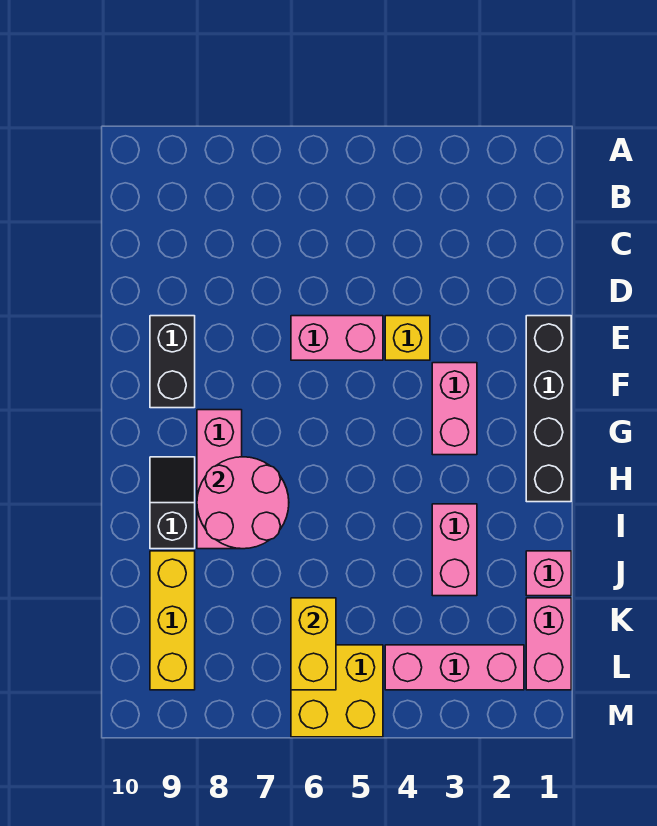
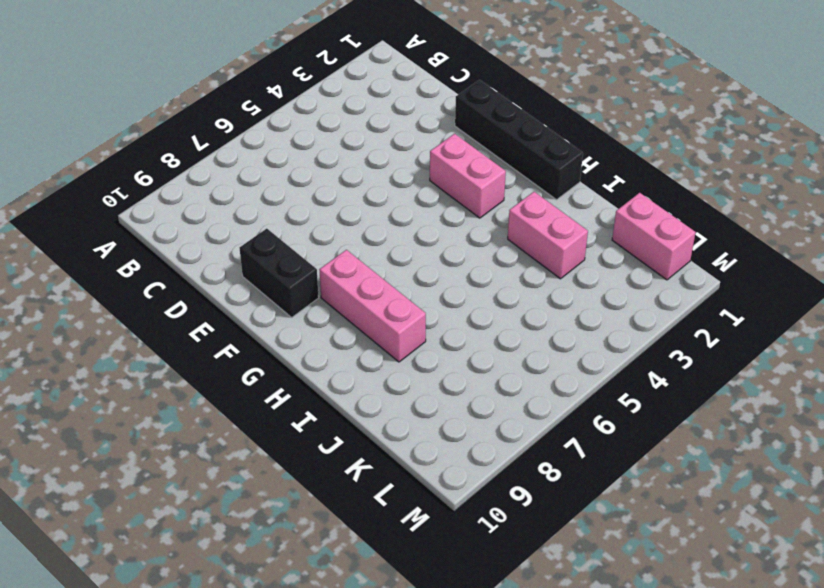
none -> yellow brick E4 level 1
none -> pink brick E5:E6 level 1
none -> black slope H9:I9 level 1 top I

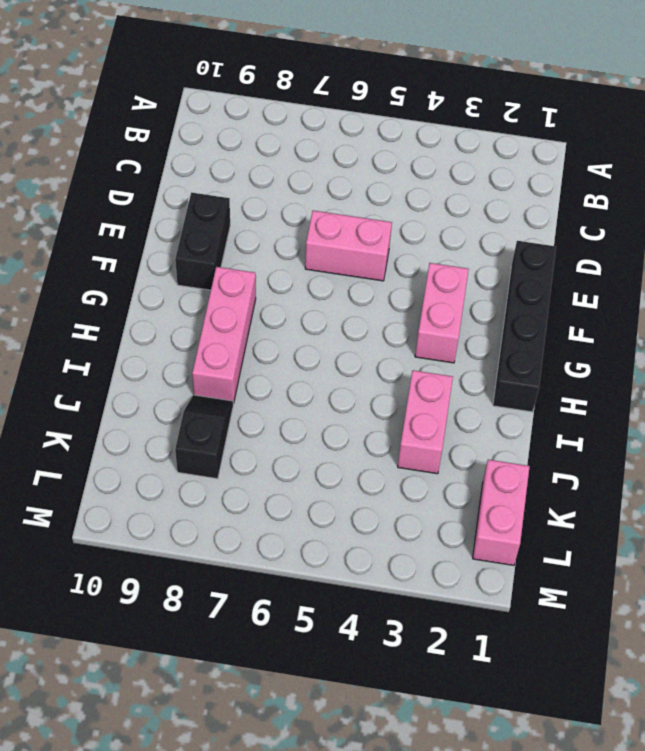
black slope J8:K8 level 1 top K -> black slope H9:I9 level 1 top I
none -> yellow brick E4 level 1
none -> pink brick J1 level 1
none -> yellow brick J9:L9 level 1

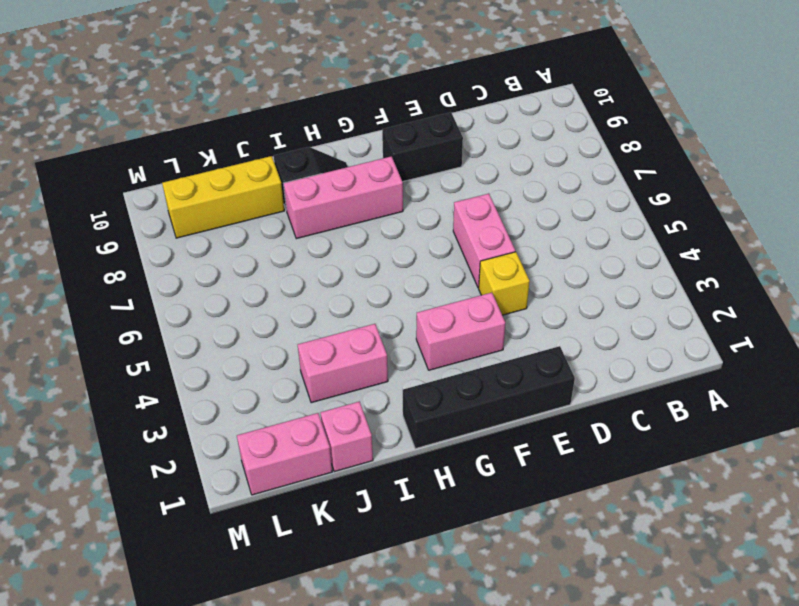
none -> pink brick L2:L4 level 1
none -> yellow brick L5:M6 level 1
none -> pink round brick H7:I8 level 2

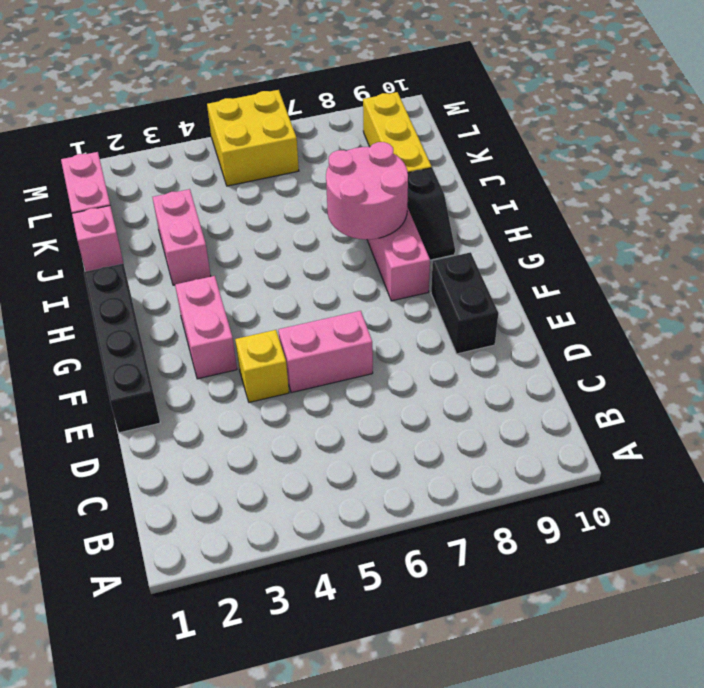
none -> pink brick L2:L4 level 1
none -> yellow brick K6:L6 level 2

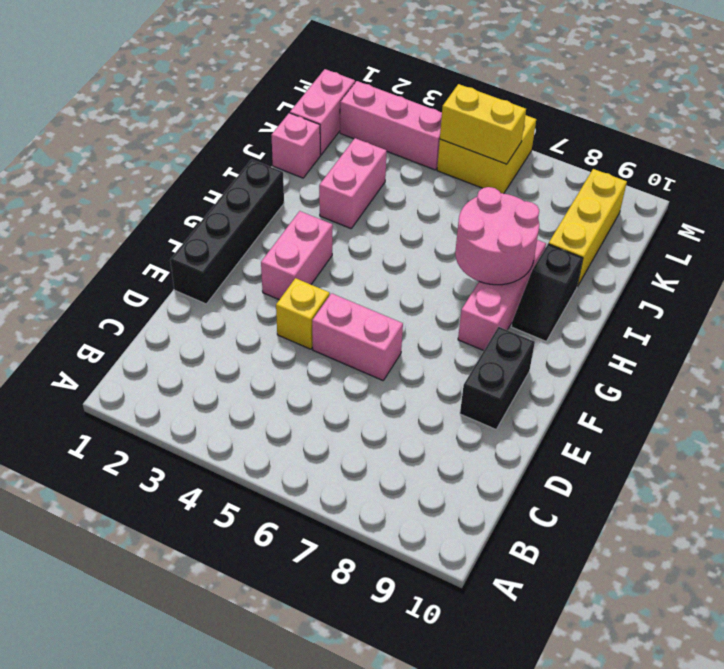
yellow brick L5:L6 level 2 -> yellow brick K6:L6 level 2

